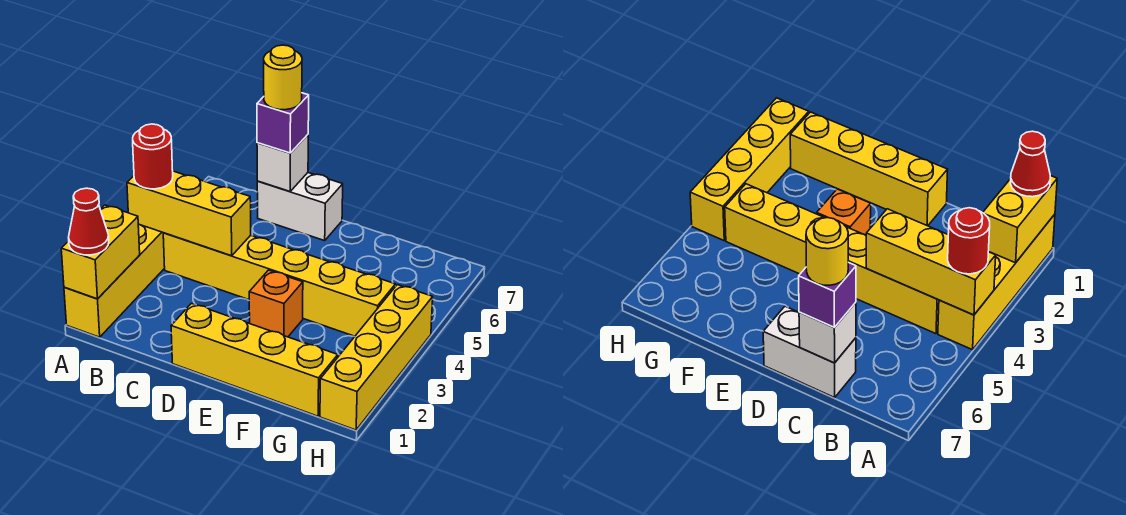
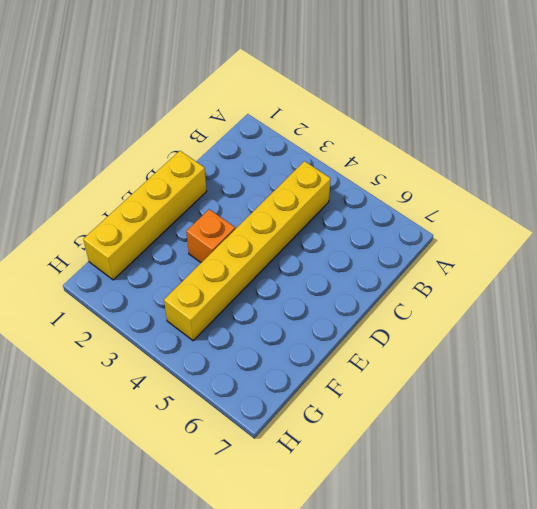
none -> yellow brick A1:A4 level 1
none -> white brick C7:D7 level 1
none -> yellow brick H1:H4 level 1

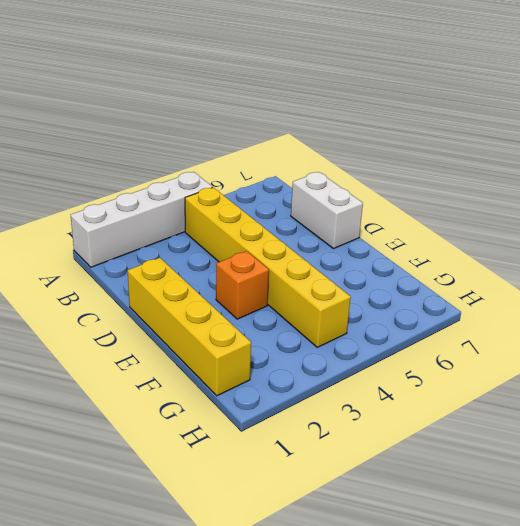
white brick A1:A4 level 1 -> yellow brick A1:A4 level 1
none -> yellow brick H1:H4 level 1
none -> yellow brick A1:A2 level 2
none -> yellow brick A4:C4 level 2

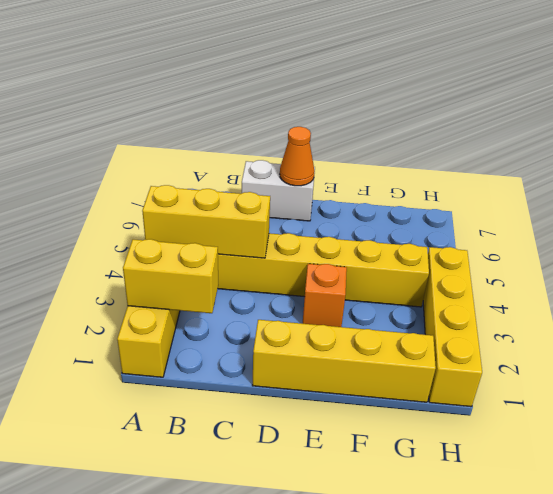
yellow brick A2:B2 level 2 -> yellow brick A1:A2 level 2
orange cone D7 level 2 -> none
none -> white brick C7 level 2
none -> red cone A1 level 3
none -> red round brick A4 level 3

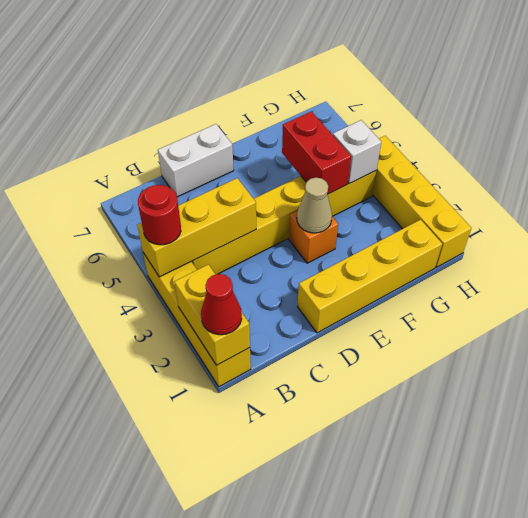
tan cone E3 level 2 -> none
red brick F4:F5 level 2 -> none
white brick G4 level 2 -> white brick C7 level 2
none -> purple brick C7 level 3
none -> yellow round brick C7 level 4

